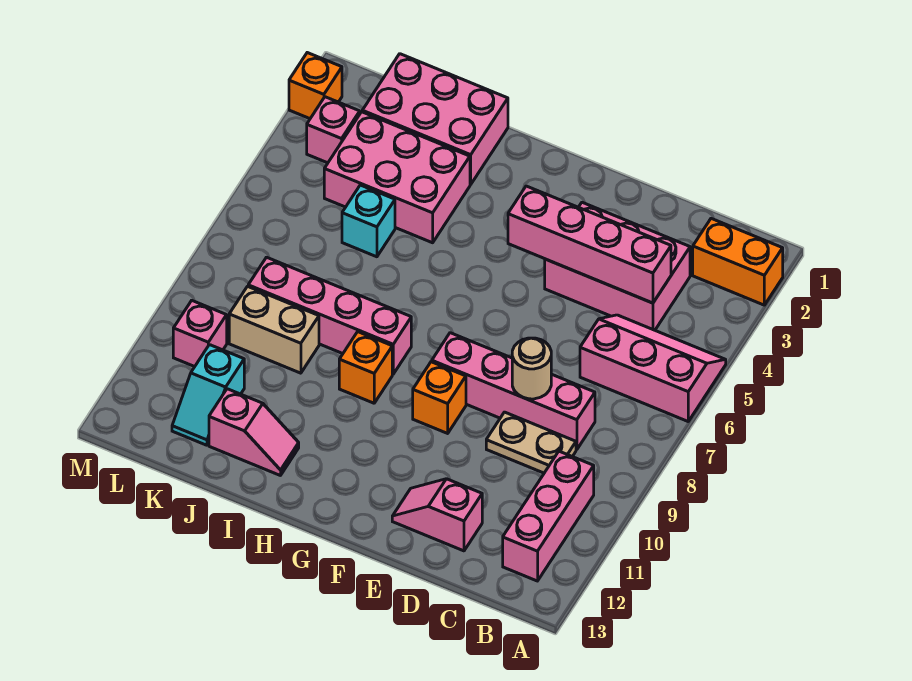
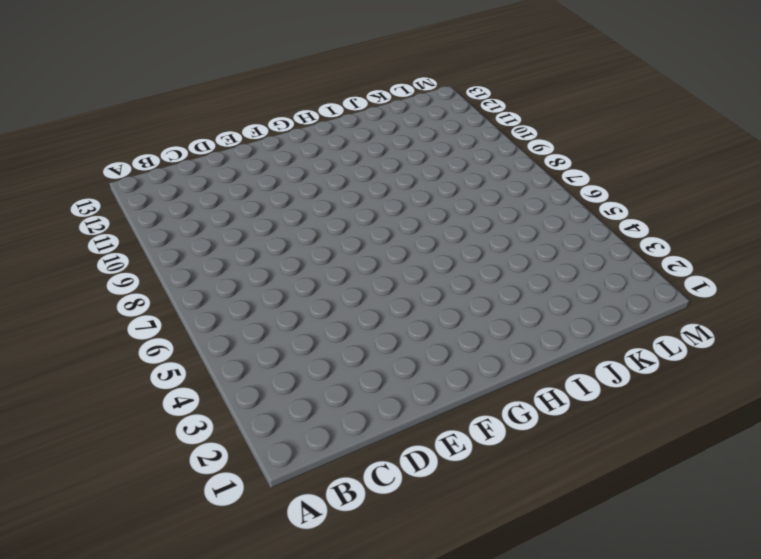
none -> orange brick A2:B2 level 1
none -> pink slope A5:C6 level 1 top 6
none -> pink brick B10:B12 level 1

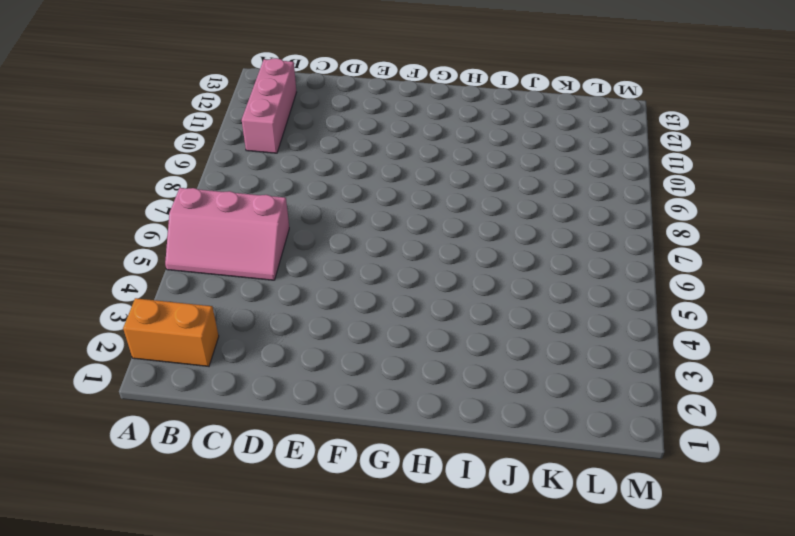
none -> pink brick C3:E4 level 1
none -> pink brick C8:F8 level 1
none -> tan plate C9:D9 level 1

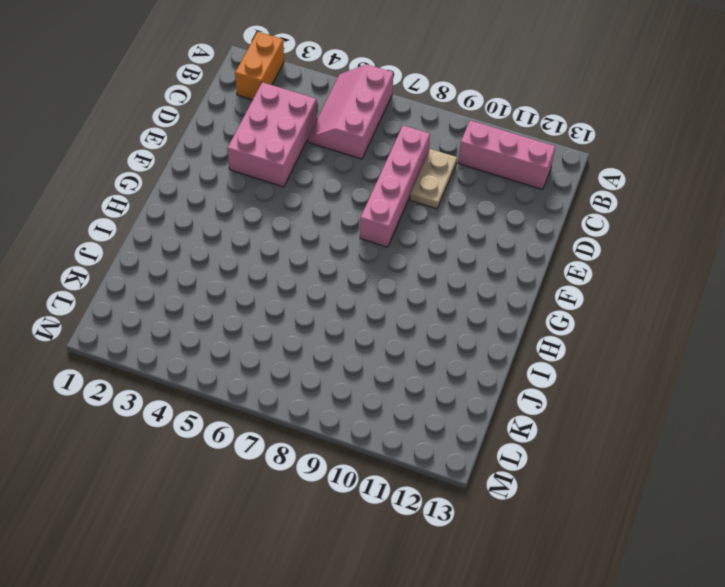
none -> pink slope D12:E12 level 1 top D
none -> orange brick F9 level 1
none -> pink brick H8:K8 level 1

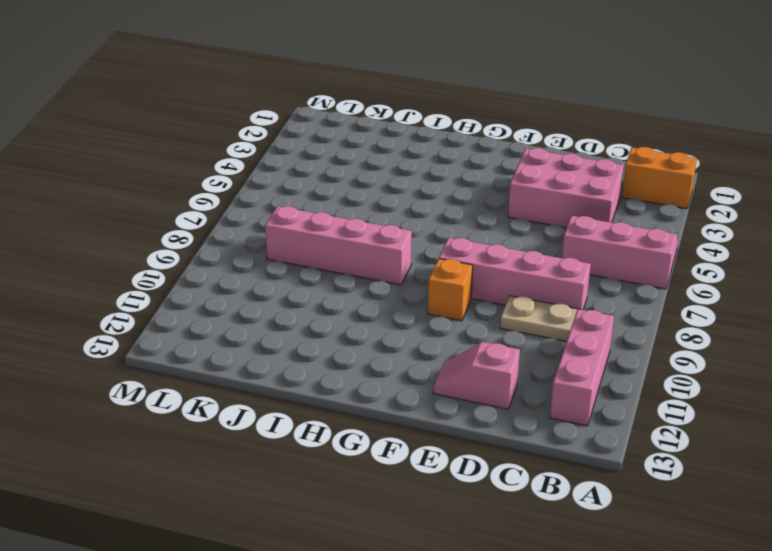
none -> orange brick H9 level 1
none -> pink brick I1:K2 level 1
none -> pink brick I3:K4 level 1

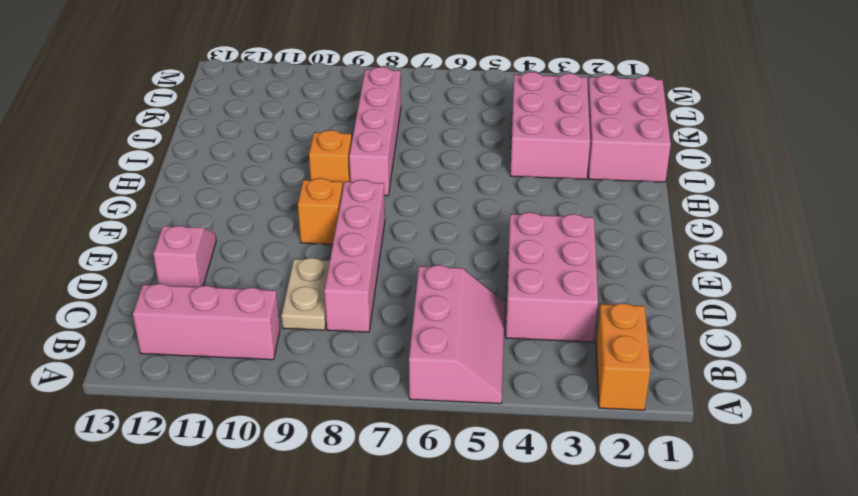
none -> pink slope I12:J12 level 1 top J
none -> cyan brick J5 level 1
none -> tan brick J9:K9 level 1

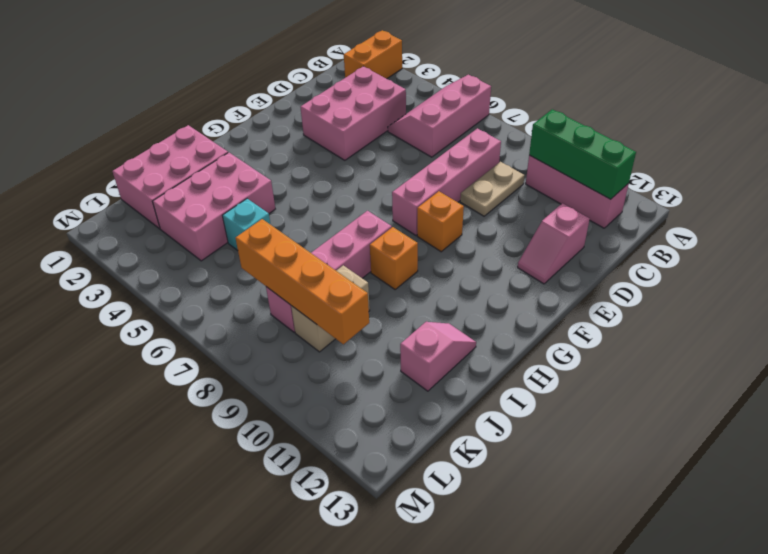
green brick B10:B12 level 2 -> none
orange brick K7:K10 level 2 -> none
none -> cyan slope K11:K12 level 1 top 11
none -> pink brick L3 level 1
none -> pink brick L10 level 1

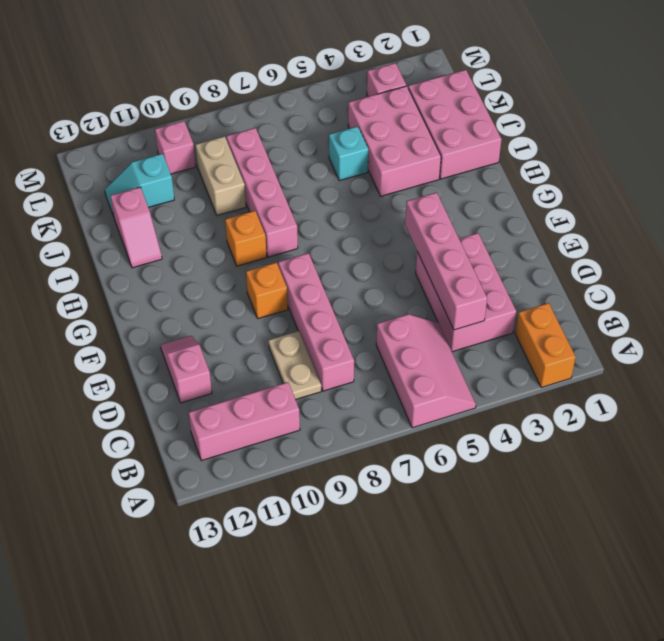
none -> orange brick M2 level 1
none -> tan round brick D8 level 2

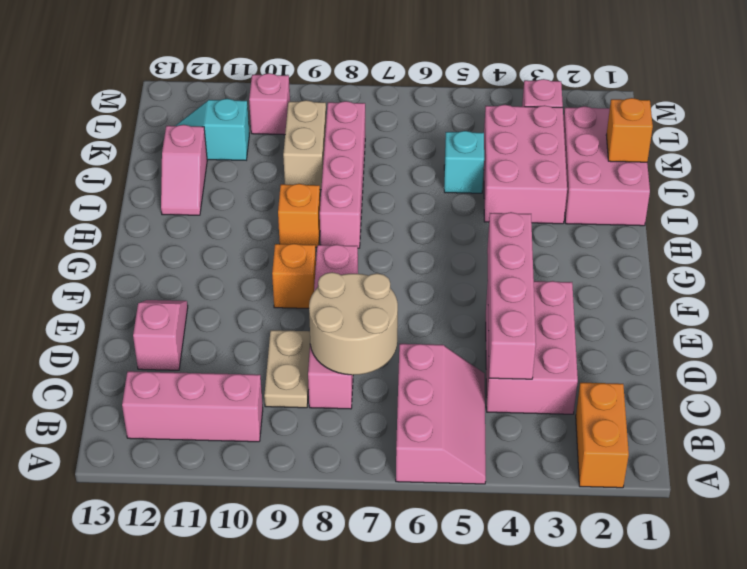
tan round brick C7:D8 level 2 -> tan round brick D8 level 2
orange brick J1 level 2 -> orange brick M2 level 1

